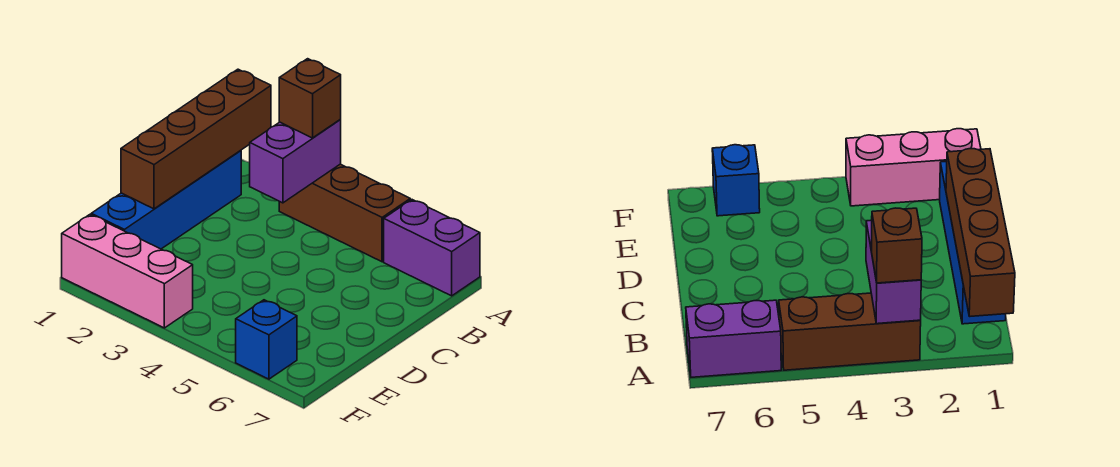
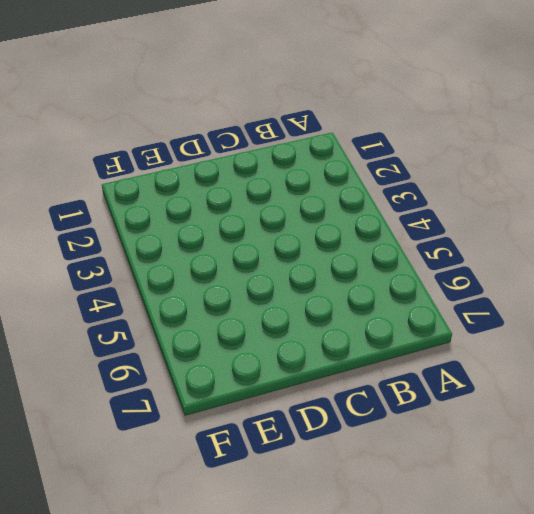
none -> brown brick A3:A5 level 1
none -> purple brick A6:A7 level 1

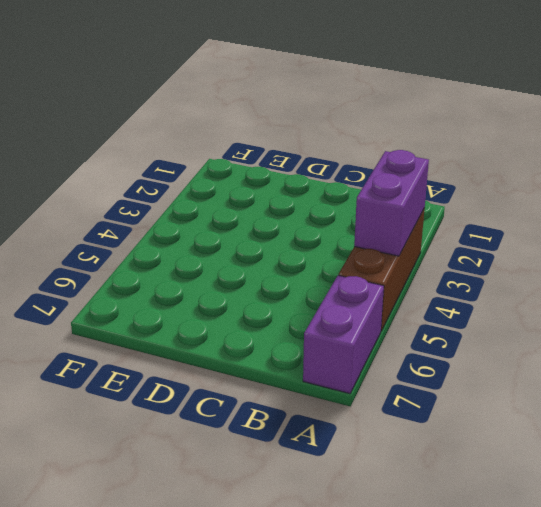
purple brick A3:A4 level 2 -> purple brick A3:B3 level 2
none -> blue brick B1:E1 level 1
none -> pink brick F1:F3 level 1

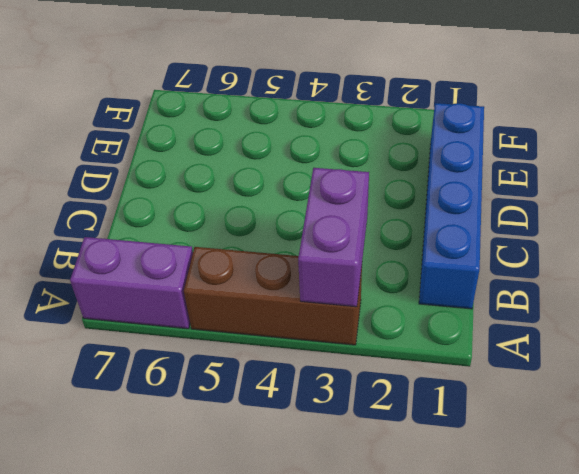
none -> pink brick F1:F3 level 1
none -> blue brick F6 level 1

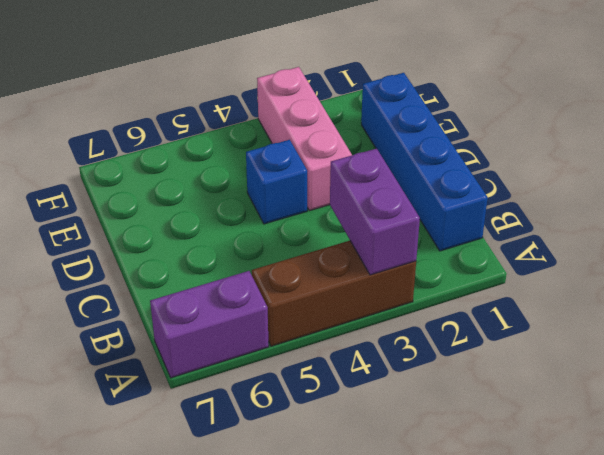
pink brick D3:F3 level 1 -> pink brick F1:F3 level 1
blue brick D4 level 1 -> blue brick F6 level 1
none -> brown brick A1:D1 level 2
none -> brown brick A3 level 3

